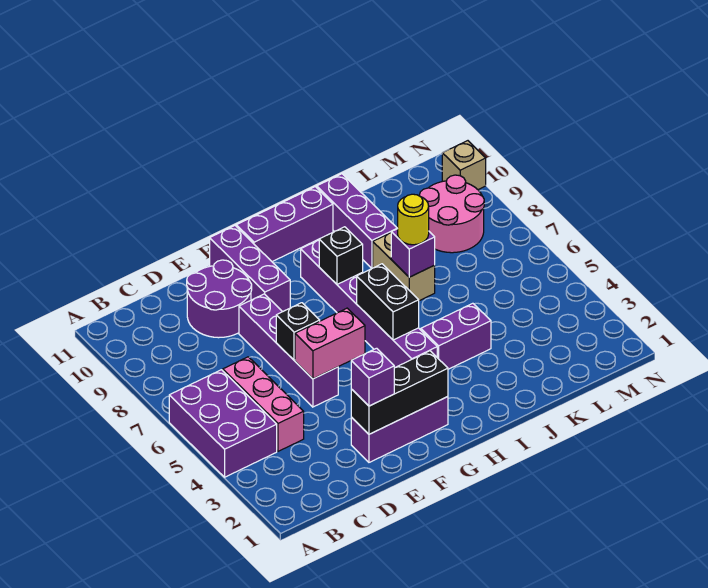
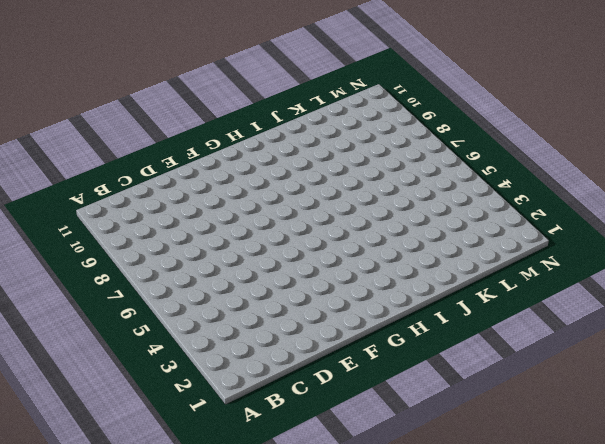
none -> purple brick A4:B6 level 1
none -> pink brick C4:C6 level 1
none -> purple round brick D9:E10 level 1

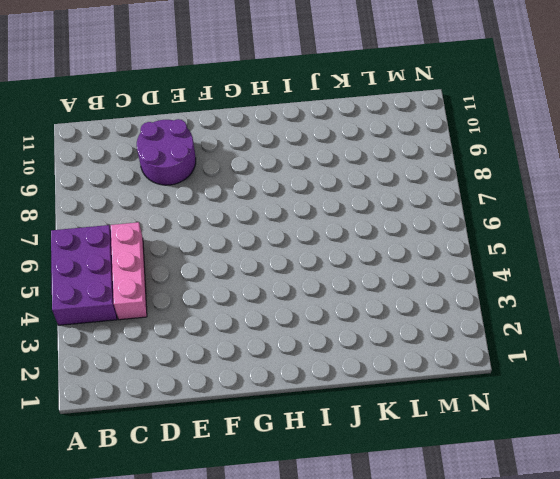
none -> purple brick E2:G2 level 1
none -> purple brick E5:E8 level 1
none -> purple brick F9:F11 level 1

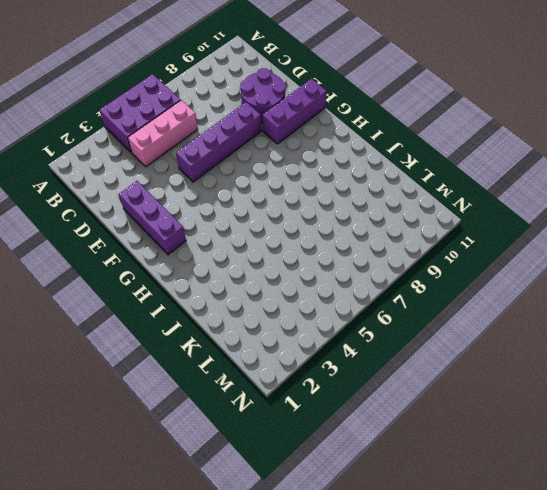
none -> purple brick G11:I11 level 1
none -> purple brick H4:H9 level 1
none -> purple brick I4:J4 level 1

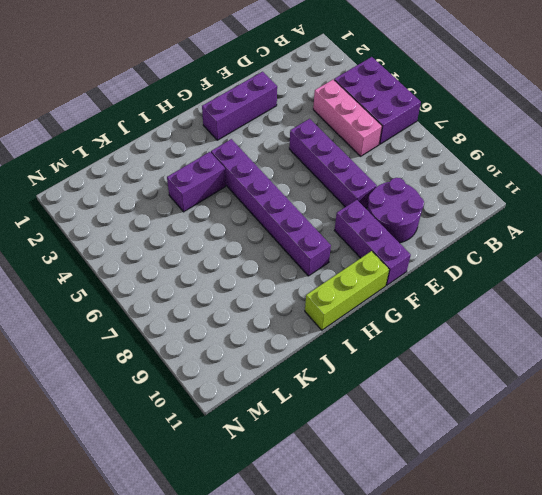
lime brick G11:I11 level 1 -> purple brick G11:I11 level 1
none -> tan brick J7:J8 level 1
none -> purple brick J9:J11 level 1
none -> pink round brick L8:M9 level 1

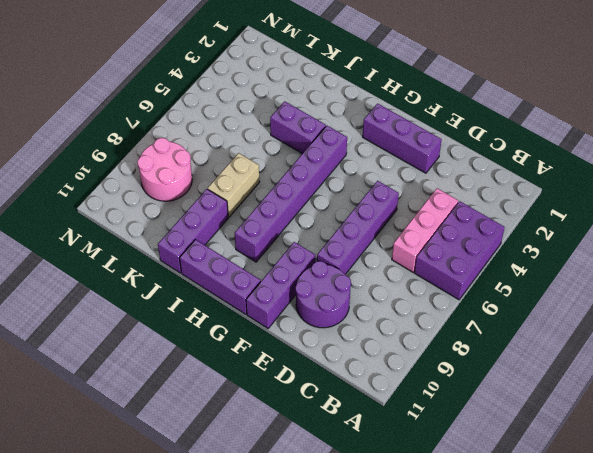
none -> tan brick N10 level 1
none -> black brick E2:G2 level 2
none -> pink brick E5:F5 level 2

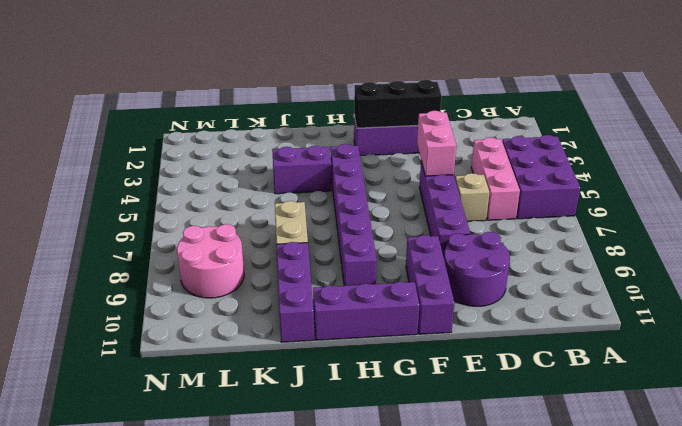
tan brick D6 level 1 -> tan brick N10 level 1
pink brick E4:E5 level 2 -> pink brick E5:F5 level 2
none -> black brick E6 level 2
none -> black brick H5:H6 level 2
none -> black brick H8 level 2

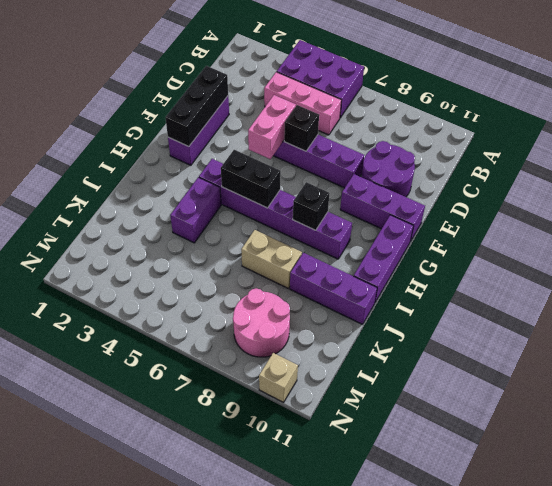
none -> purple brick J7 level 2
none -> purple brick E2 level 3
none -> yellow round brick J7 level 3

